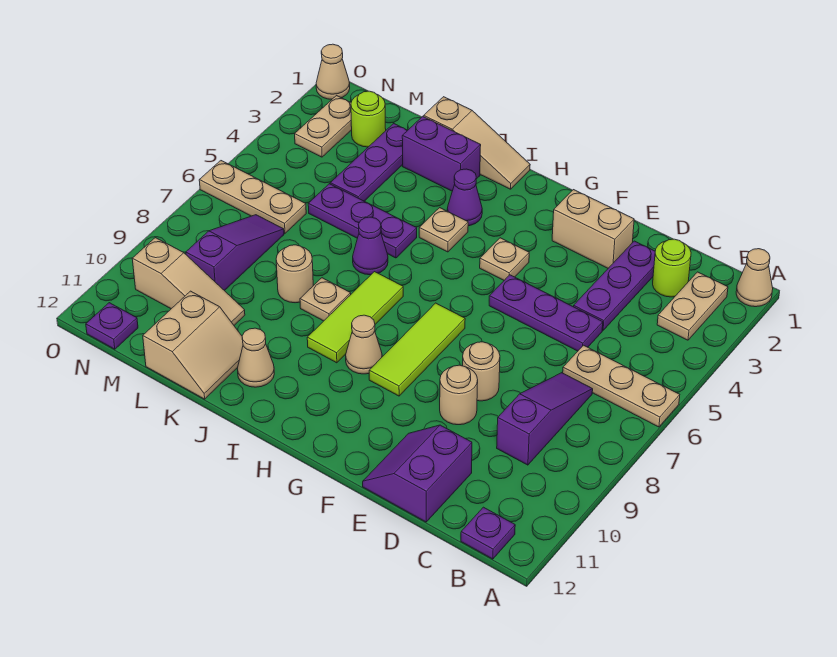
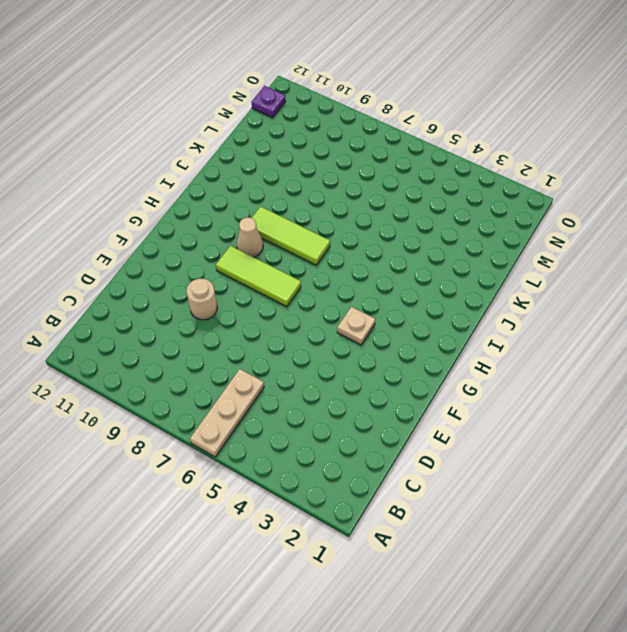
none -> tan cone A1 level 1
none -> tan plate B2:B3 level 1
none -> purple plate B12 level 1
none -> lime round brick C2 level 1

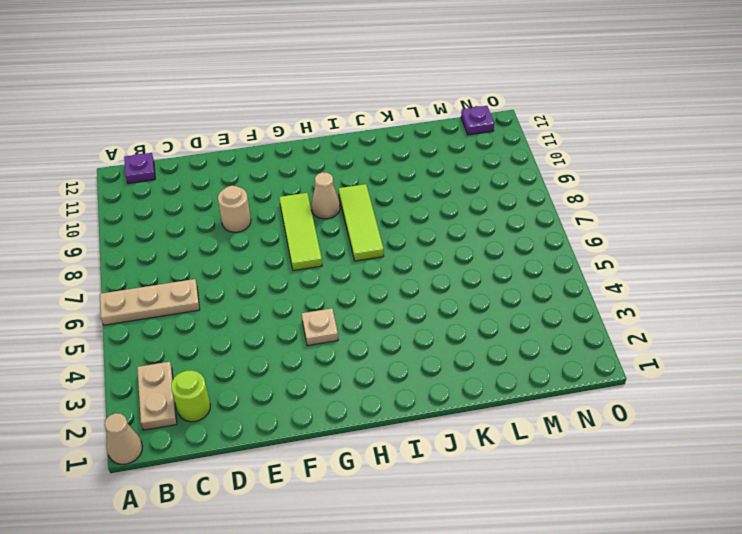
none -> purple slope C7:C9 level 1 top 9
none -> purple plate D2:D4 level 1
none -> purple plate D5:F5 level 1
none -> purple slope D11:E12 level 1 top D

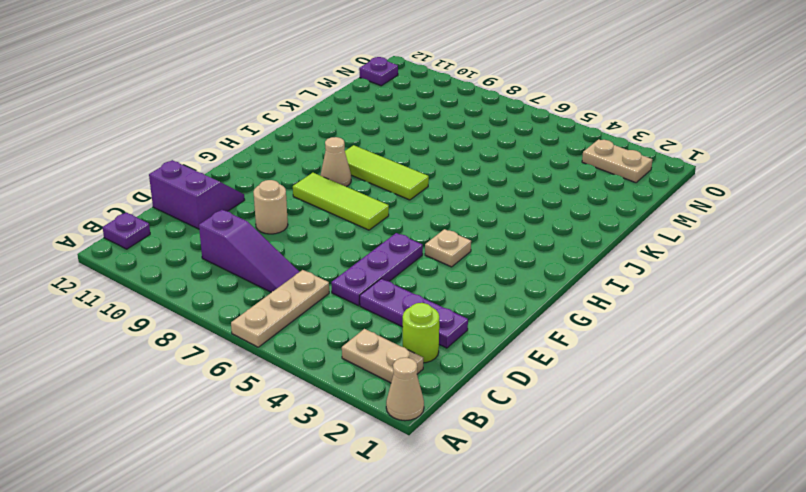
none -> tan brick E2:F2 level 1
none -> tan round brick E8 level 1
none -> tan slope I1:K1 level 1 top K
none -> purple cone I3 level 1

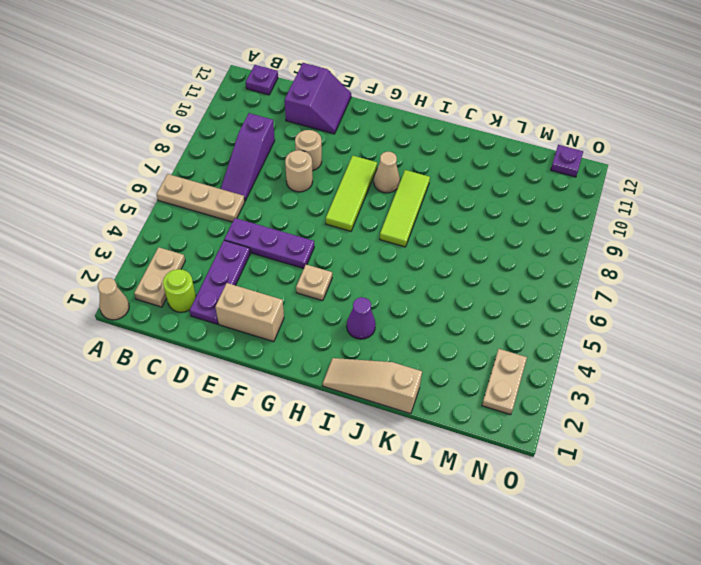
none -> tan plate I4 level 1
none -> purple brick J2:K2 level 1
none -> purple plate J5:L5 level 1
none -> purple cone J6 level 1

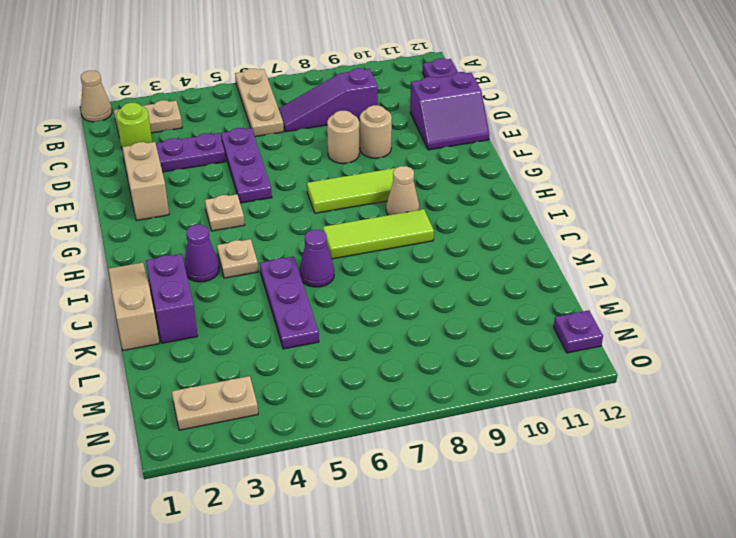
none -> tan plate J8 level 1
none -> tan cone J11 level 1
none -> tan round brick K8 level 1
none -> tan slope K11:L12 level 1 top L

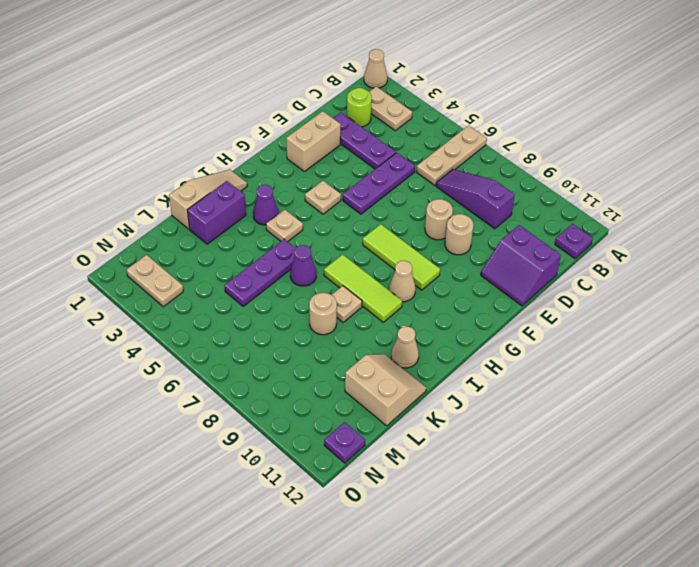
none -> purple plate L2:L4 level 1
none -> tan slope L10:N10 level 1 top N
none -> lime round brick M2 level 1
none -> tan plate M6:O6 level 1

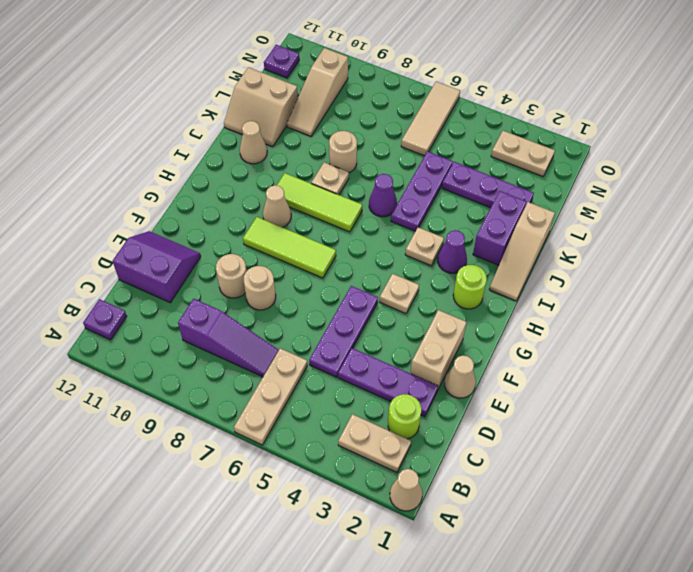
tan cone E1 level 1 -> tan cone O1 level 1
lime round brick H2 level 1 -> lime round brick M2 level 1
tan tile M6:O6 level 1 -> tan plate M6:O6 level 1
none -> purple slope M7:M9 level 1 top 9

